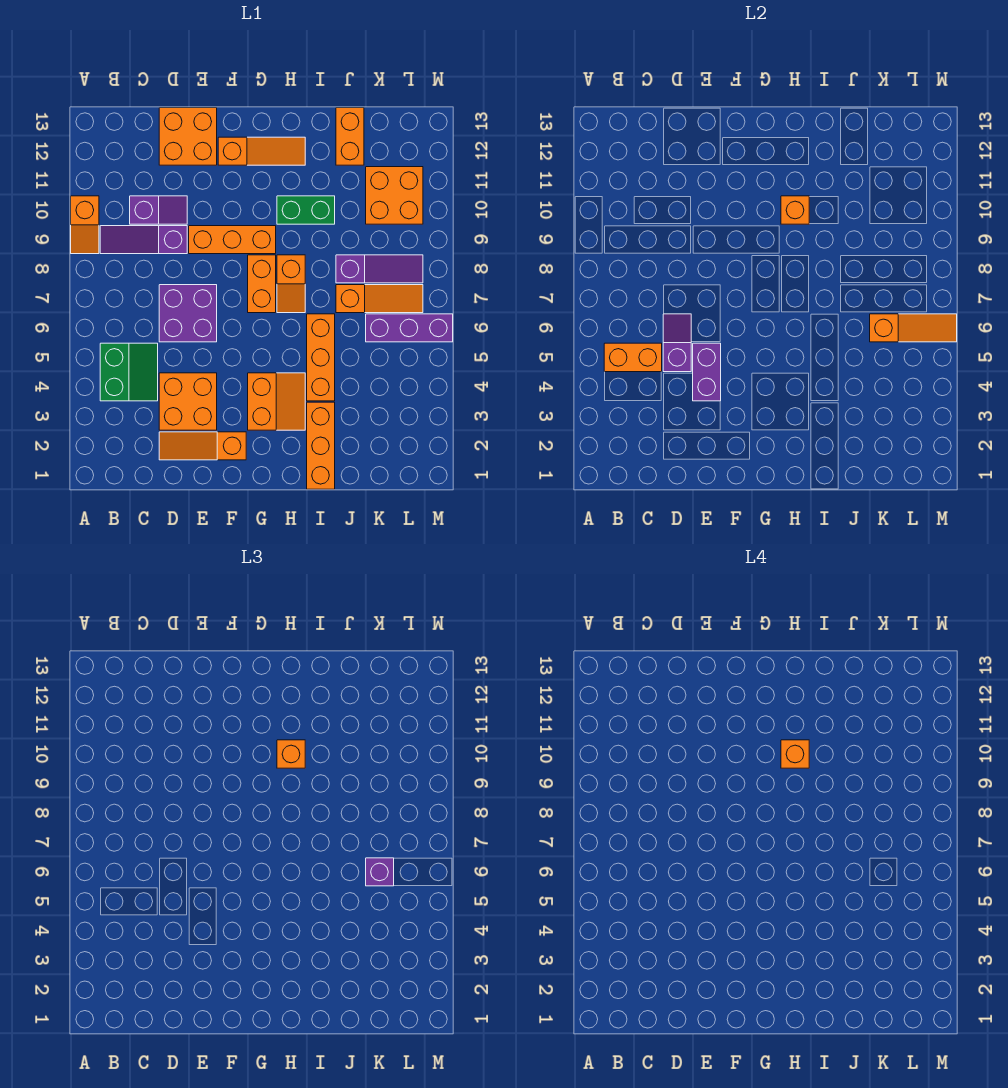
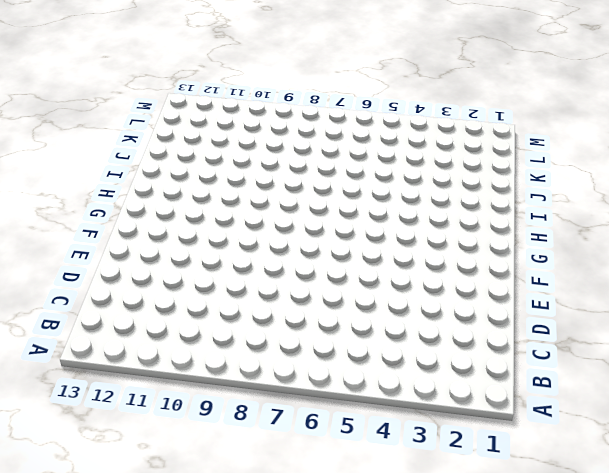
none -> orange slope A9:A10 level 1 top 10
none -> green slope B4:C5 level 1 top B
none -> purple slope B9:D9 level 1 top D

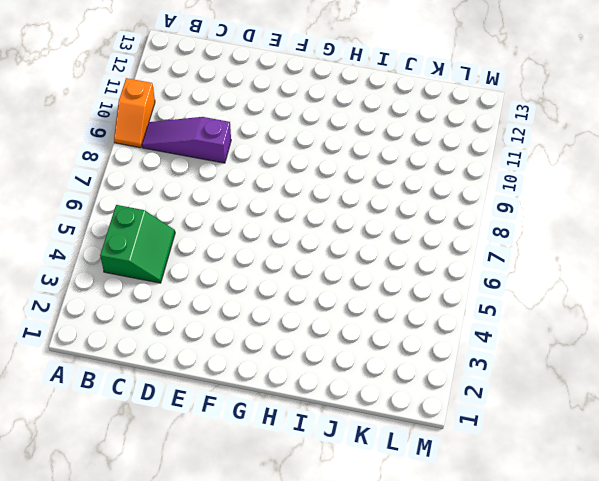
none -> purple slope C10:D10 level 1 top C
none -> orange slope D2:F2 level 1 top F
none -> orange brick D3:E4 level 1

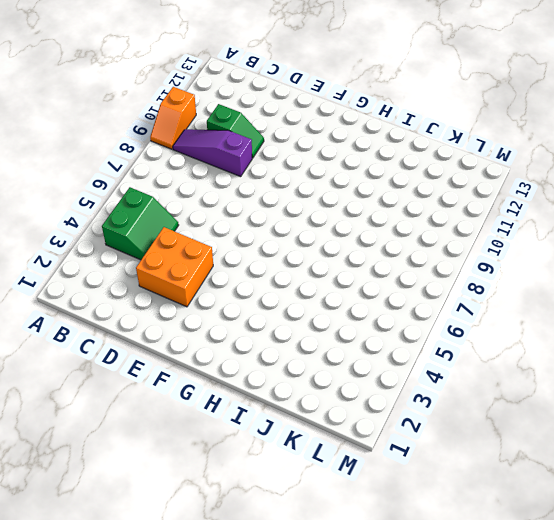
green slope C10:D10 level 1 top C -> purple slope C10:D10 level 1 top C
none -> orange slope D2:F2 level 1 top F
none -> purple brick D6:E7 level 1
none -> orange brick D12:E13 level 1

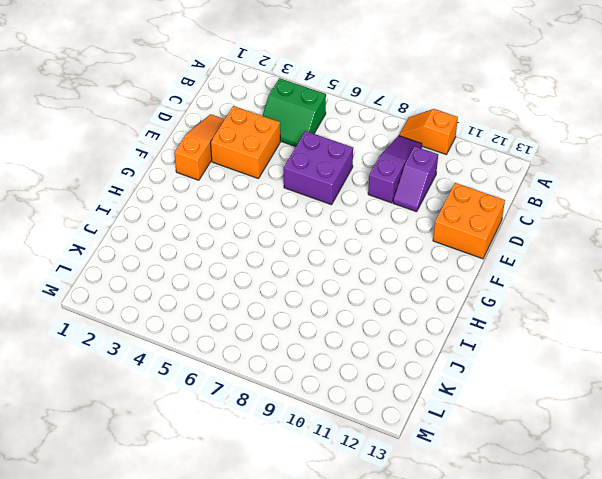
none -> orange brick E9:G9 level 1
none -> orange slope F12:H12 level 1 top F
none -> orange slope G3:H4 level 1 top G

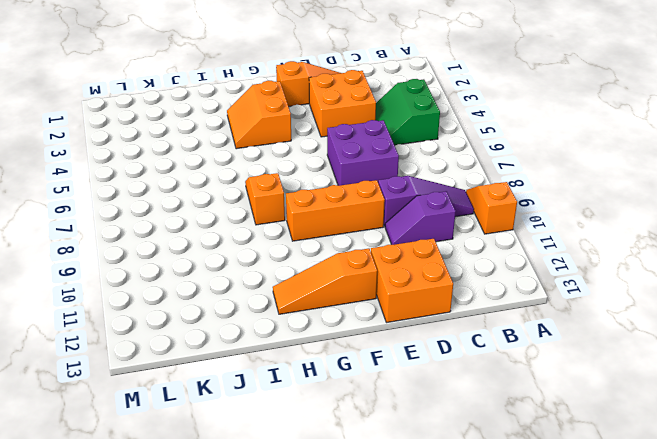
none -> orange brick G7:G8 level 1
none -> green brick H10:I10 level 1
none -> orange brick I1:I3 level 1

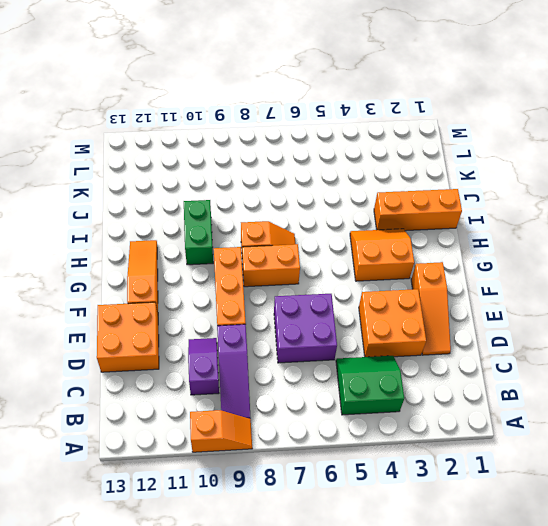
none -> orange brick I4:I6 level 1
none -> orange slope J7:L7 level 1 top J
none -> purple slope J8:L8 level 1 top J

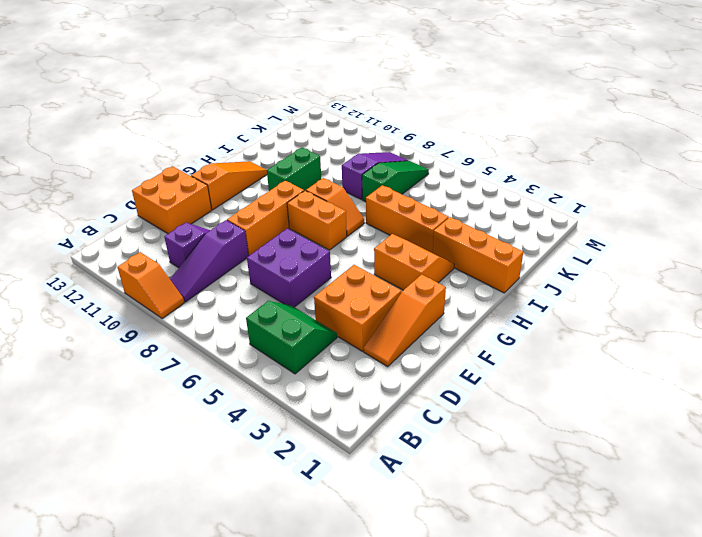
green slope J7:L7 level 1 top J -> orange slope J7:L7 level 1 top J
none -> orange brick J12:J13 level 1
none -> purple brick K6:M6 level 1
none -> orange brick K10:L11 level 1

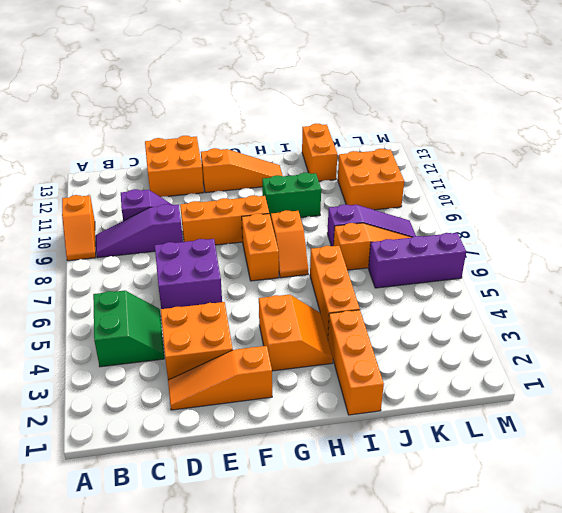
none -> orange brick B5:C5 level 2
none -> purple slope D5:D6 level 2 top 5
none -> purple brick E4:E5 level 2

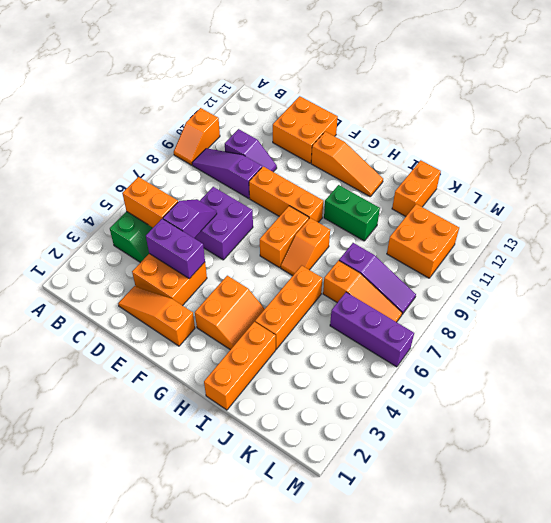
purple brick D4:E4 level 2 -> purple brick E4:E5 level 2
none -> orange brick H10 level 2
none -> orange slope K6:M6 level 2 top K
none -> orange brick H10 level 3

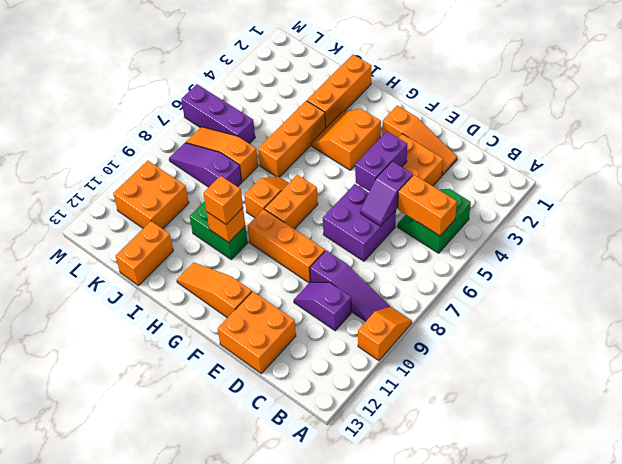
none -> orange slope K6:M6 level 2 top K
none -> purple brick K6 level 3
none -> orange brick H10 level 4

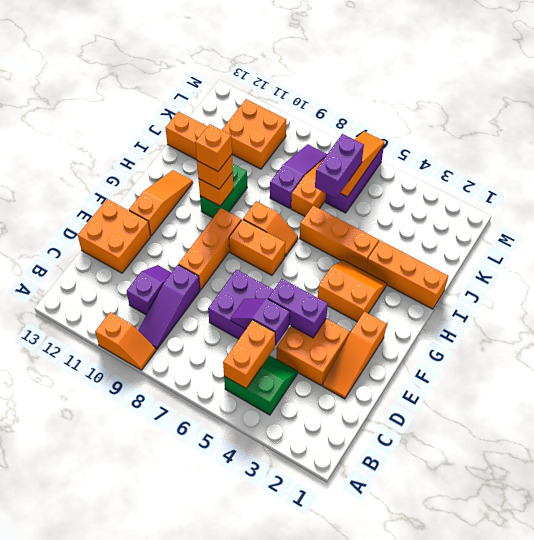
purple brick J6:K6 level 3 -> purple brick K6 level 3

